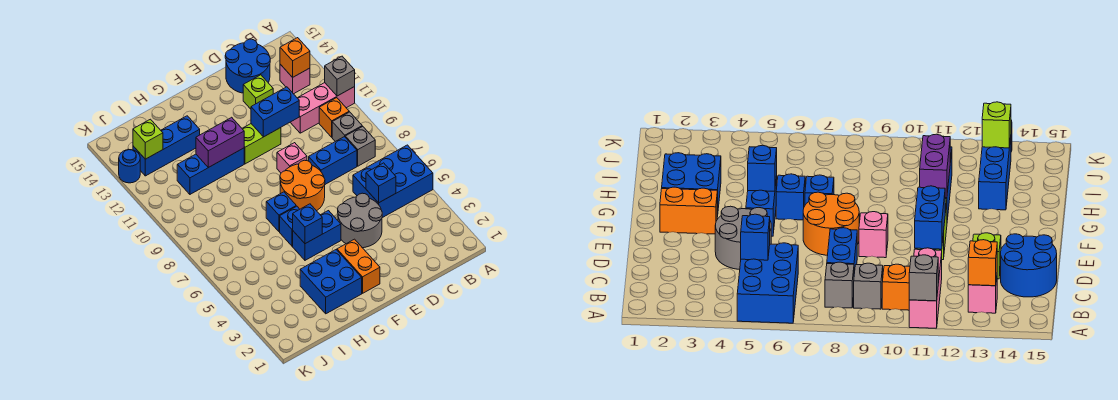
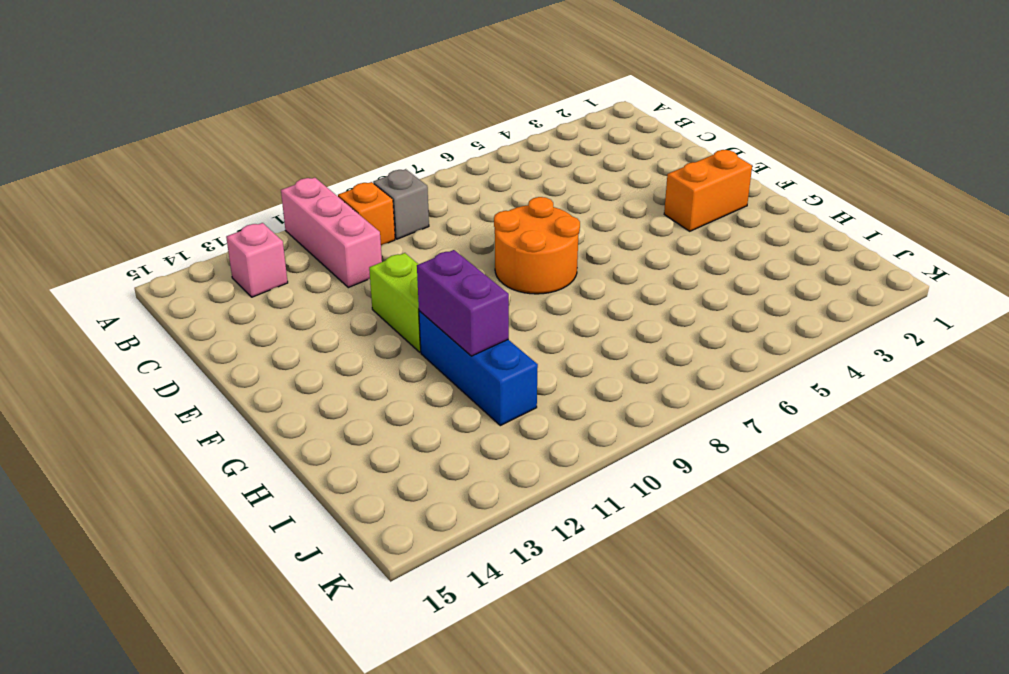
none -> blue brick A5:C6 level 1
none -> grey brick B8 level 1
none -> blue brick C8:D8 level 1

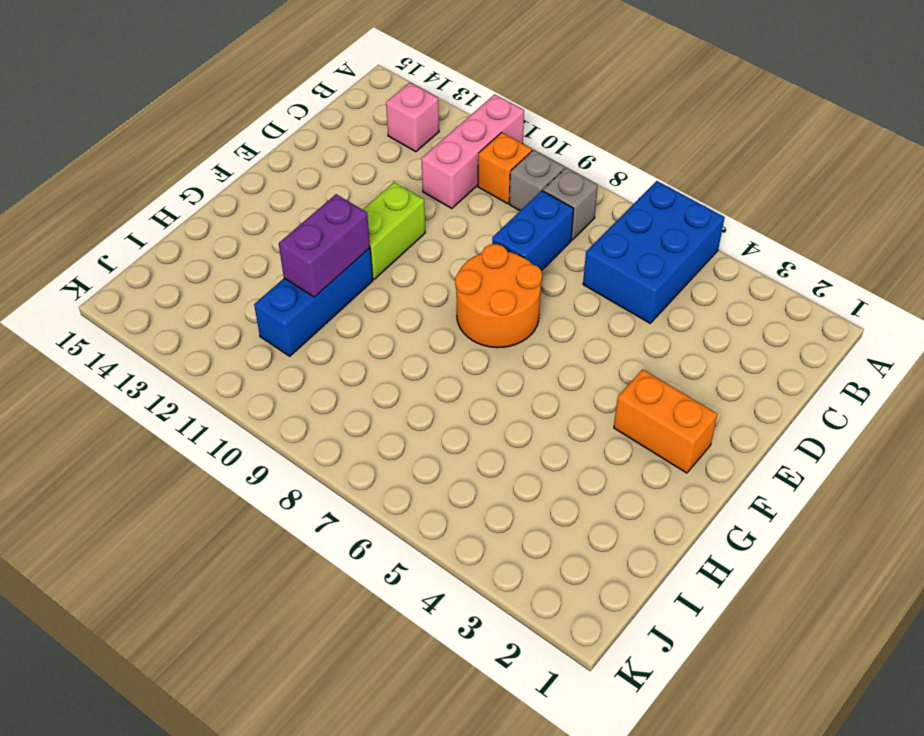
none -> blue round brick C14:D15 level 1
none -> grey round brick D4:E5 level 1
none -> lime brick D13 level 1

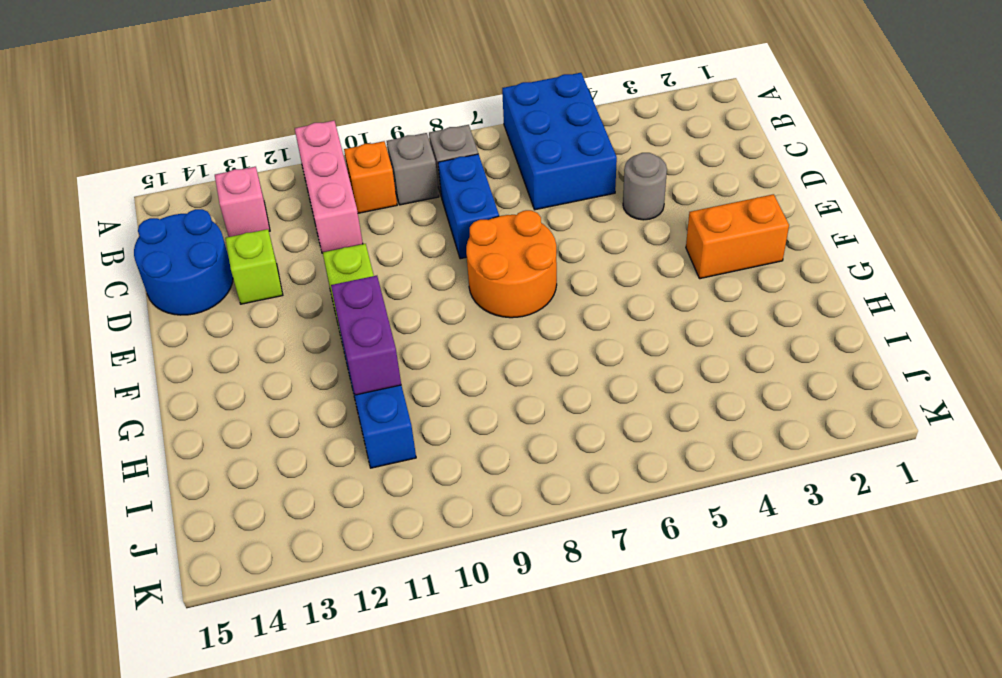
grey round brick D4 level 1 -> grey round brick D4:E5 level 1
none -> pink brick E9 level 1
none -> blue brick F5:G5 level 1
none -> blue brick G2:H3 level 1

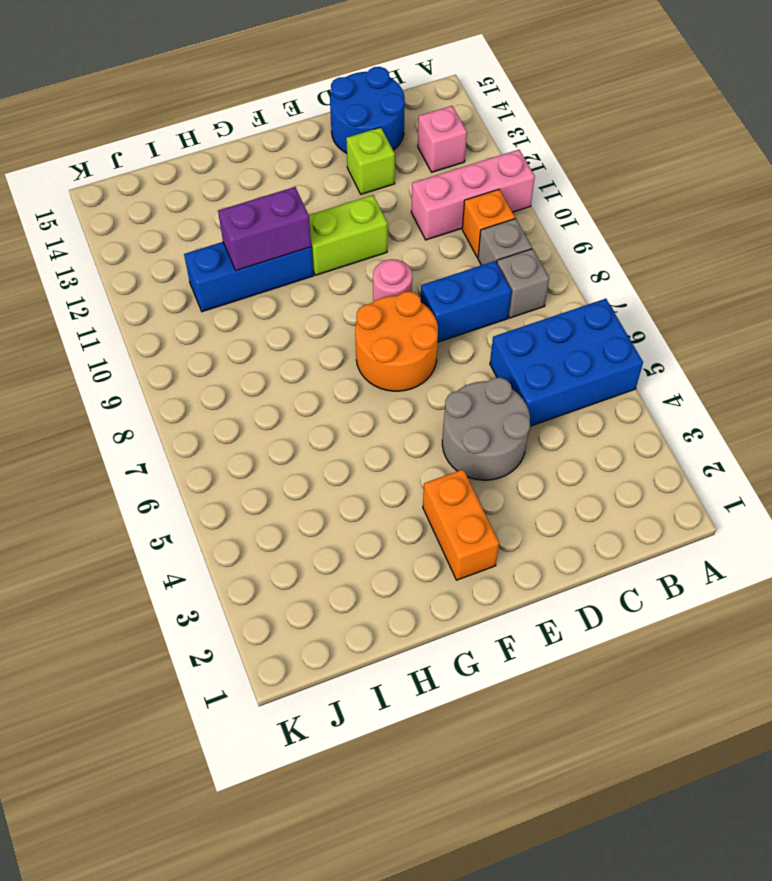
pink round brick E9 level 1 -> pink brick E9 level 1
none -> blue brick F5:G5 level 1
none -> blue brick G2:H3 level 1
none -> blue brick G6 level 1

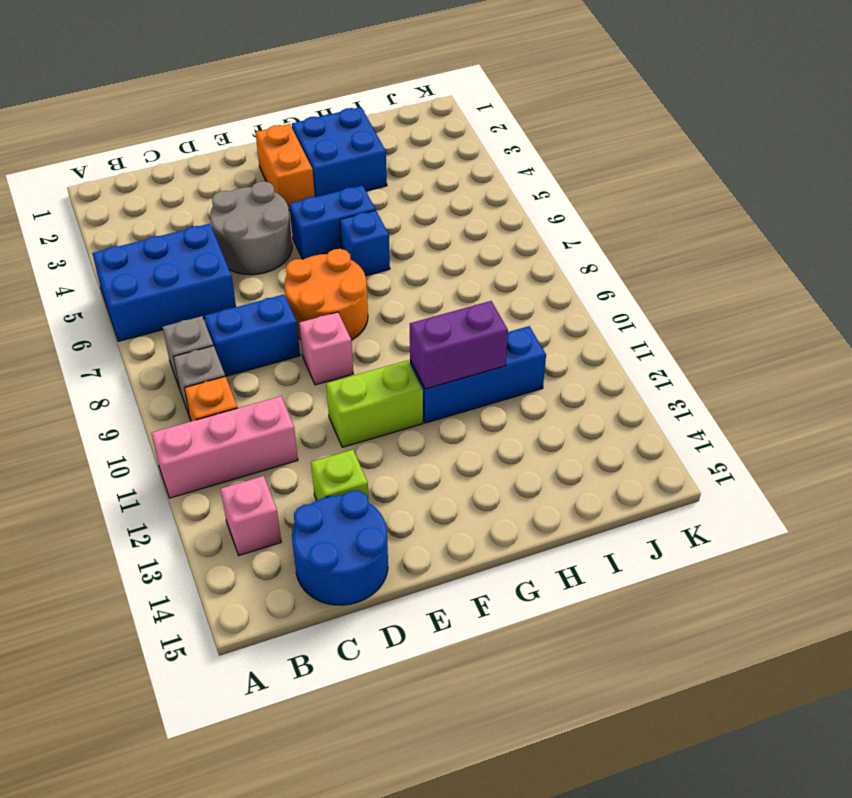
none -> blue brick G7 level 1
none -> blue brick H13:J13 level 1
none -> blue round brick K13 level 1

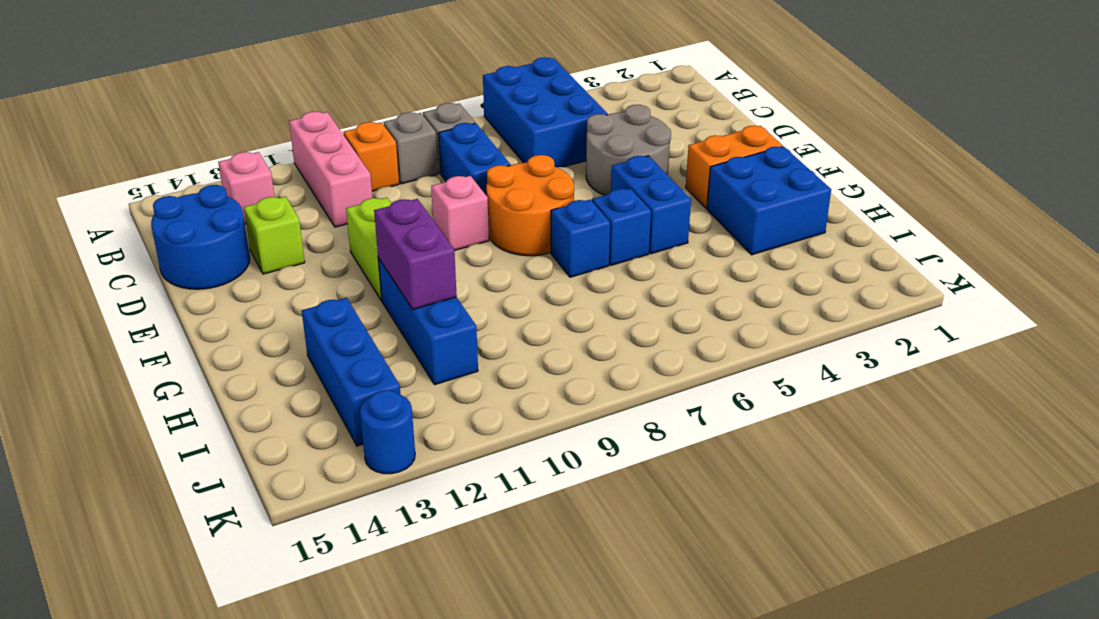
none -> grey brick A11 level 2
none -> orange brick B13 level 2
none -> blue brick C5 level 2

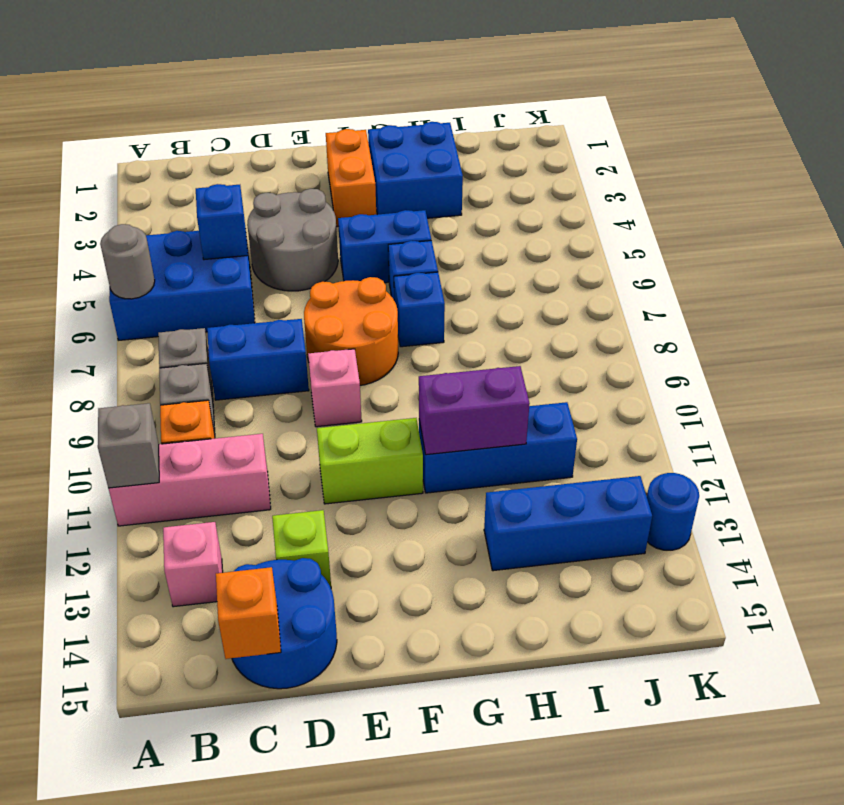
grey round brick A6 level 2 -> none
orange brick C15 level 2 -> orange brick B13 level 2
none -> blue brick D11:E11 level 2
none -> blue brick G5 level 2
none -> lime brick J13 level 2

